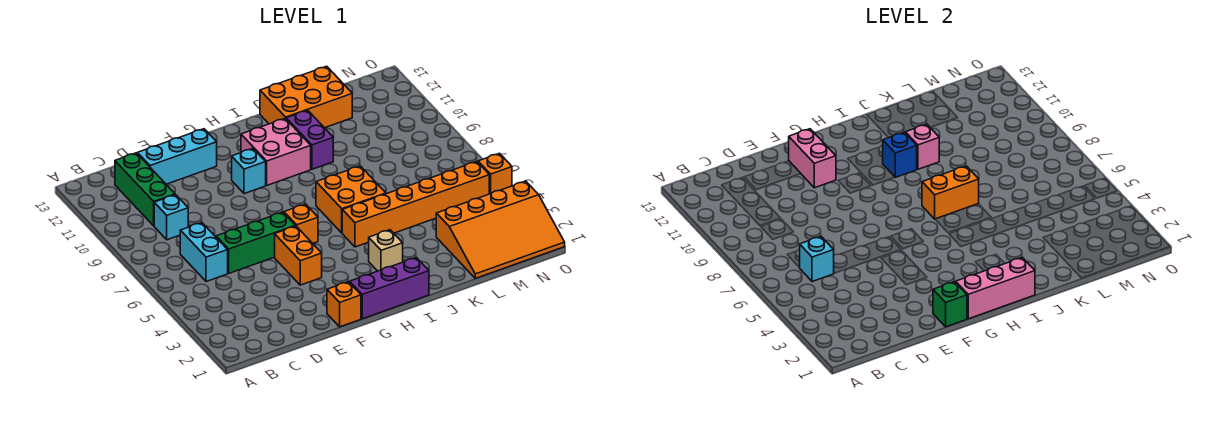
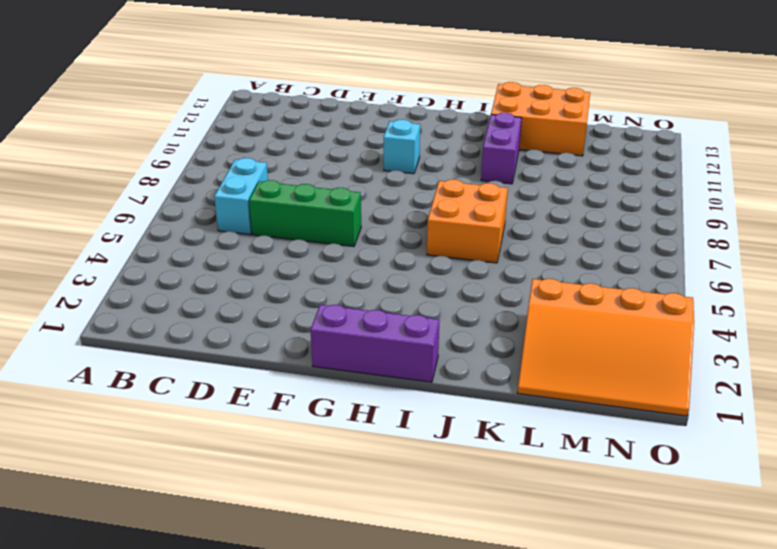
none -> cyan brick C9 level 1
none -> green brick C10:C12 level 1
none -> cyan brick D12:F12 level 1

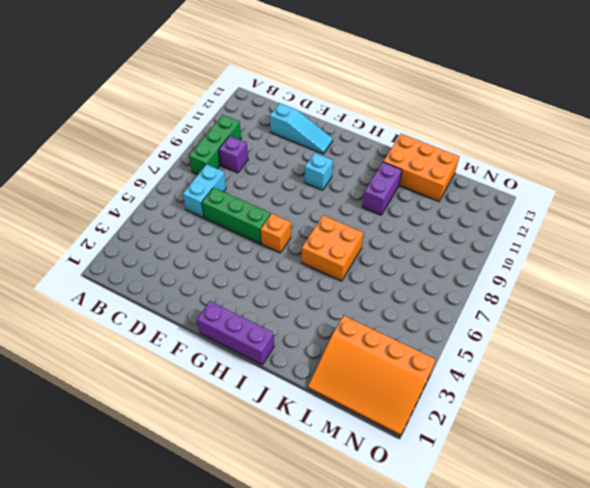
green brick B8:B10 level 1 -> green brick C10:C12 level 1
purple brick C9 level 1 -> cyan brick C9 level 1
cyan slope D12:F12 level 1 top D -> cyan brick D12:F12 level 1
none -> orange brick F1 level 1
none -> orange brick F4:F5 level 1
none -> pink brick H10:I11 level 1

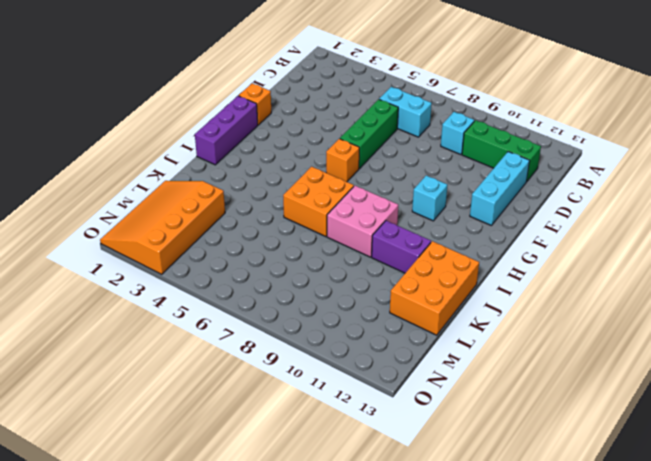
pink brick I8:J9 level 1 -> pink brick H10:I11 level 1
none -> orange brick F4:F5 level 1
none -> tan brick I3 level 1
none -> orange brick I5:N5 level 1

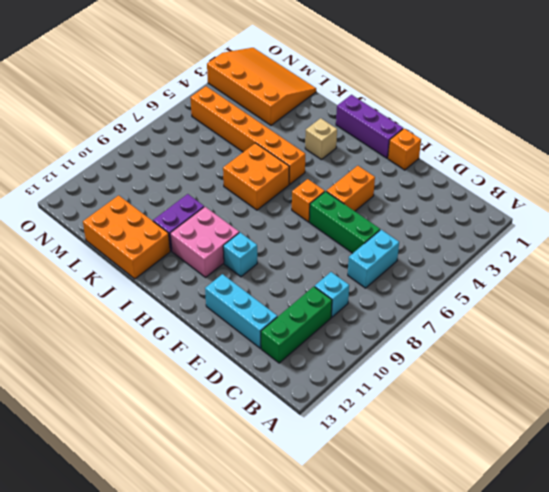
none -> orange brick O5 level 1
none -> cyan brick C6 level 2
none -> green brick F1 level 2

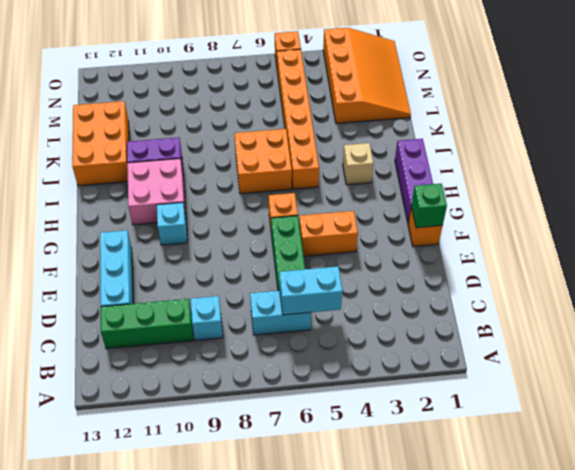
cyan brick C5:C6 level 2 -> cyan brick C6 level 2
none -> pink brick F11:F12 level 2
none -> pink brick G1:I1 level 2
none -> orange brick I7:J7 level 2

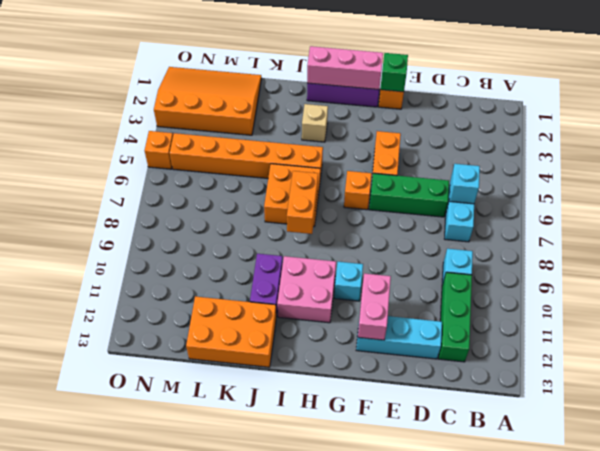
orange brick I7:I8 level 2 -> orange brick I7:J7 level 2
none -> blue brick I10 level 2
none -> pink brick J10 level 2

